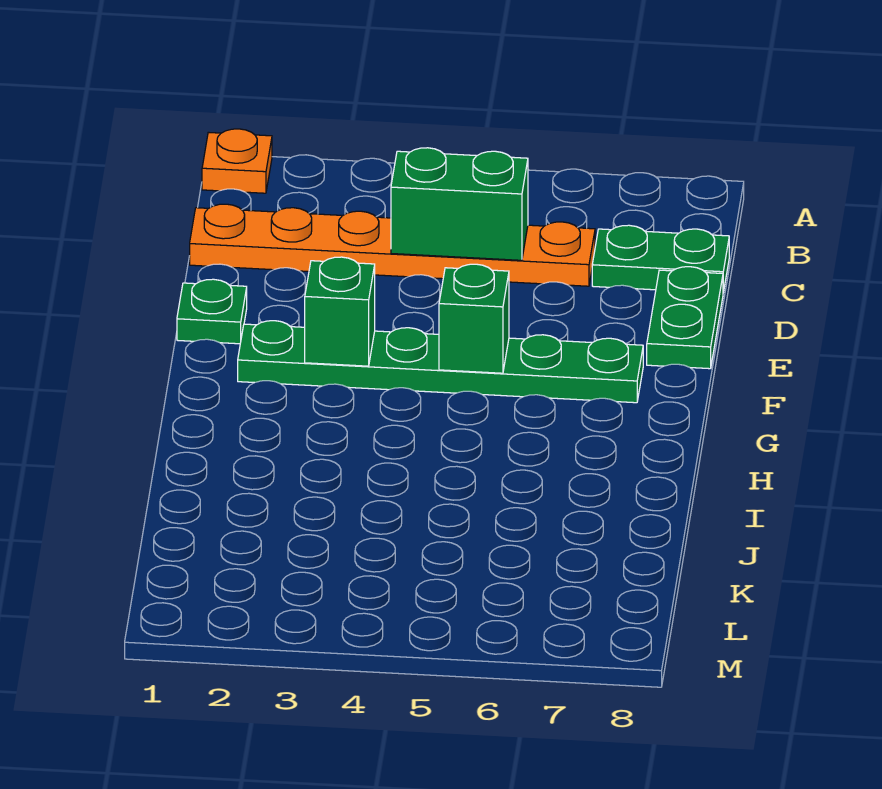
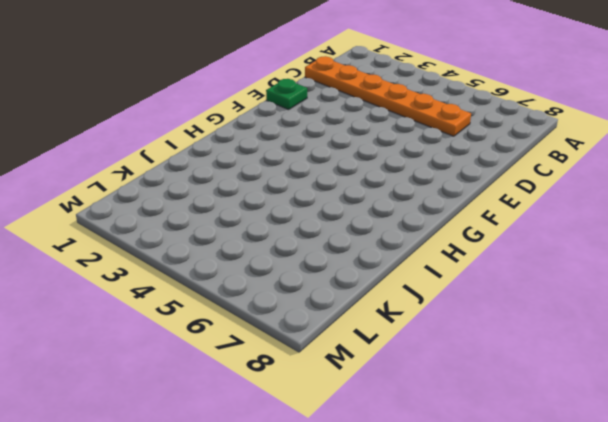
none -> orange plate A1 level 1
none -> green plate C7:C8 level 1

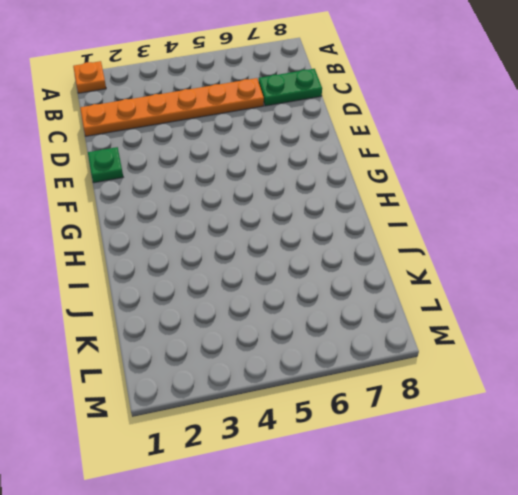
none -> green plate D8:E8 level 1
none -> green plate F2:F7 level 1

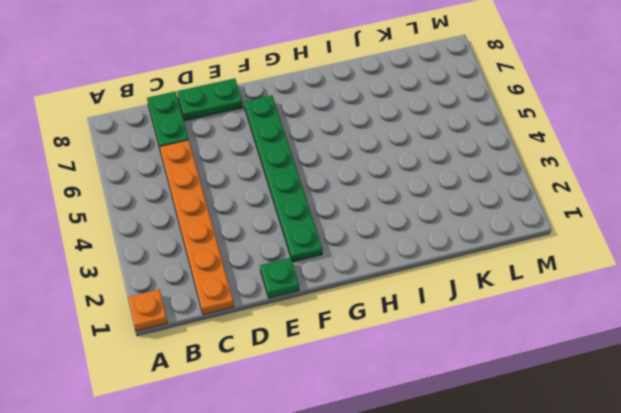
none -> green brick C4:C5 level 2
none -> green brick F3 level 2

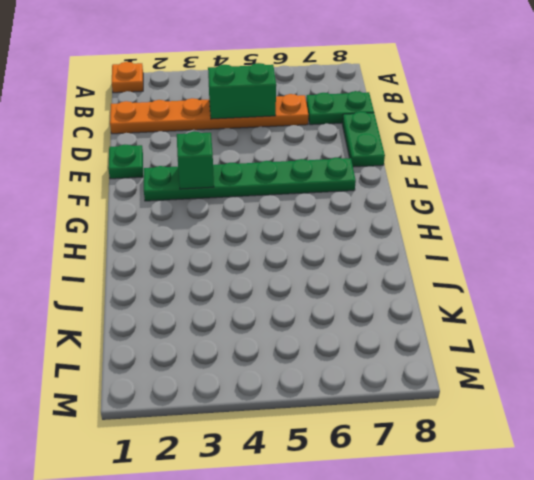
none -> green brick F5 level 2

